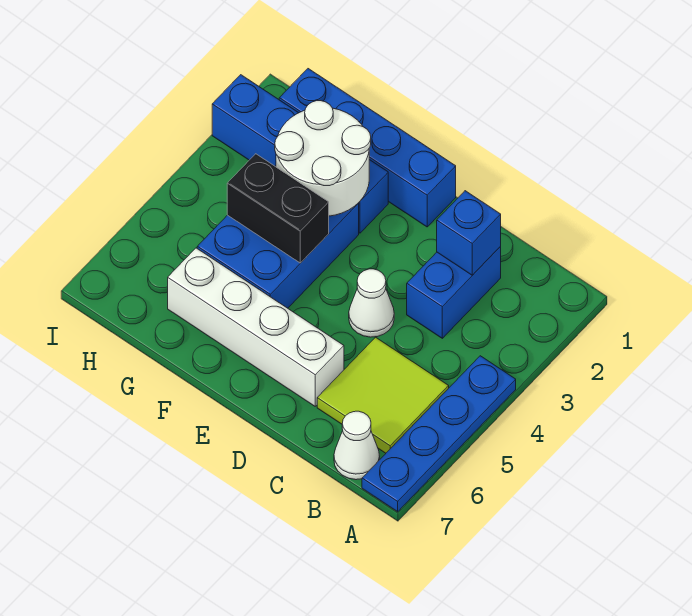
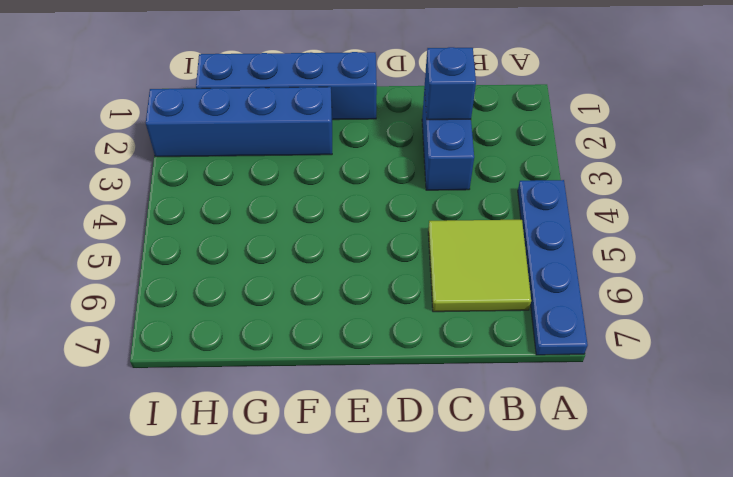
none -> white cone B7 level 1
none -> white cone D4 level 1
none -> white brick D6:G6 level 1

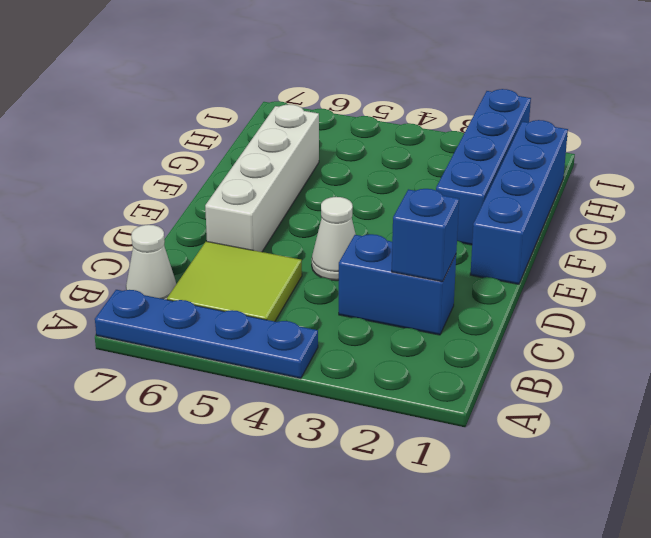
none -> blue brick F3:G5 level 1
none -> white round brick F2:G3 level 2
none -> black brick F4:G4 level 2

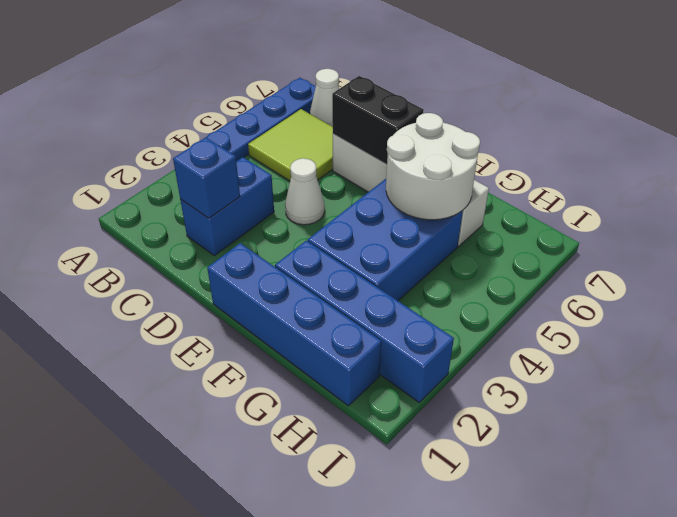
black brick D6:E6 level 2 -> black brick F4:G4 level 2
white round brick F5:G6 level 2 -> white round brick F2:G3 level 2

